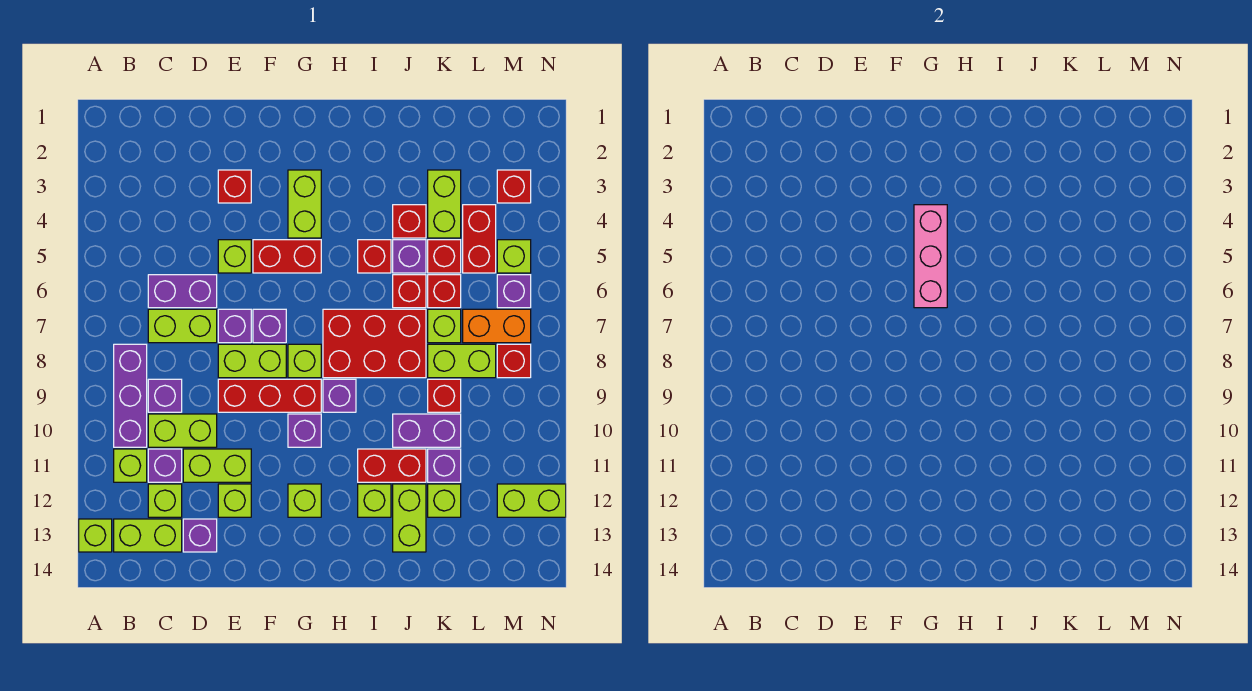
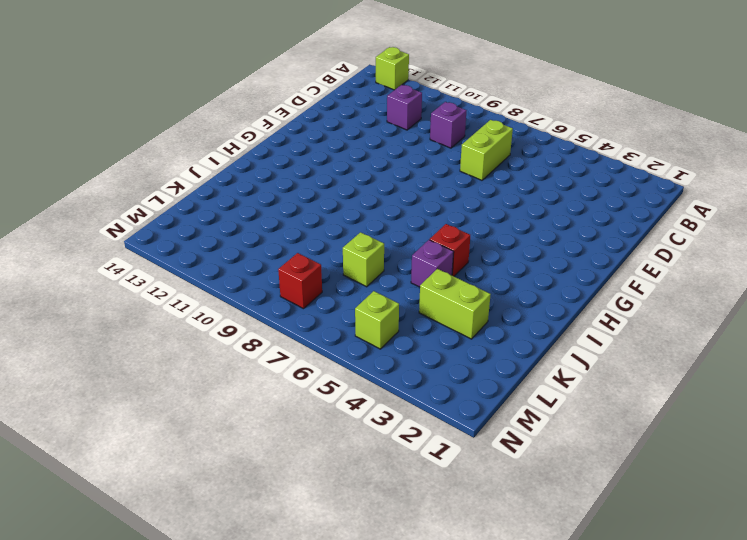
none -> purple brick B8:B10 level 1
none -> lime brick B11 level 1
none -> lime brick B13:C13 level 1
none -> purple brick C6:D6 level 1

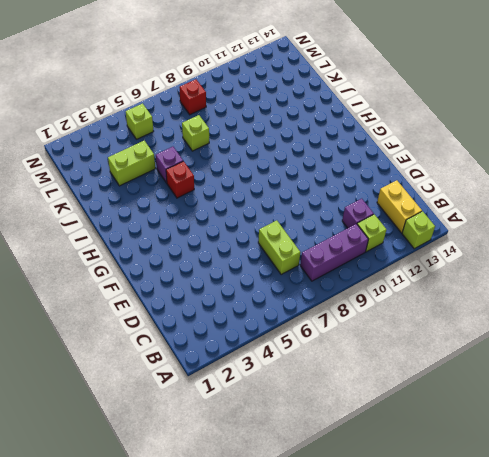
yellow brick B13:C13 level 1 -> lime brick B13:C13 level 1
none -> purple brick C6:D6 level 1
none -> purple brick C9 level 1
none -> lime brick C10:D10 level 1
none -> lime brick C12 level 1

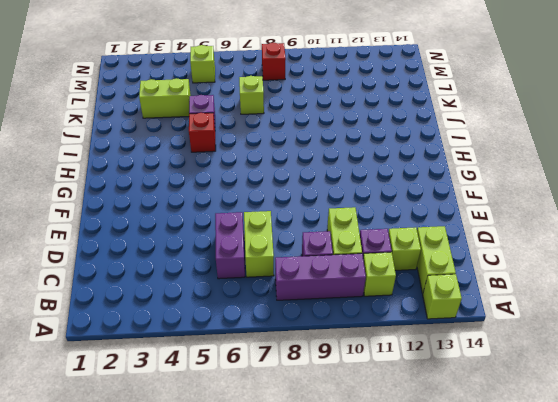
none -> lime brick D11:E11 level 1
none -> purple brick D13 level 1
none -> red brick E3 level 1
none -> lime brick E5 level 1

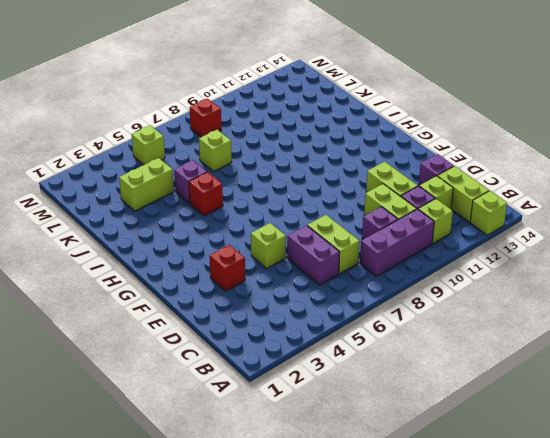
none -> purple brick E7 level 1
none -> lime brick E8:F8 level 1
none -> red brick E9:G9 level 1
none -> lime brick E12 level 1

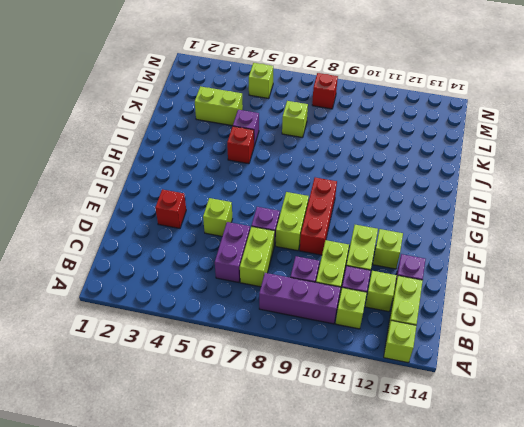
none -> red brick F5:G5 level 1
none -> purple brick F7 level 1
none -> lime brick G3:G4 level 1
none -> lime brick G8 level 1

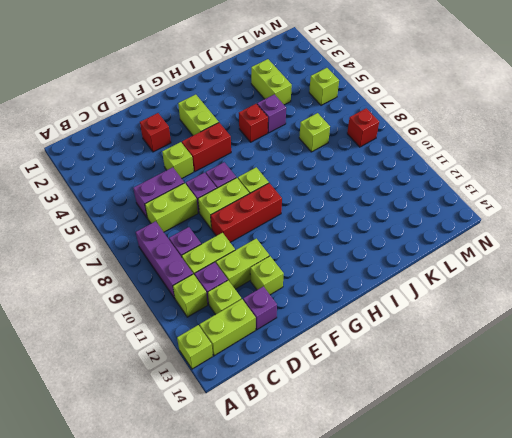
none -> purple brick G10 level 1
none -> lime brick G12 level 1
none -> red brick H7:J8 level 1
none -> purple brick H9 level 1

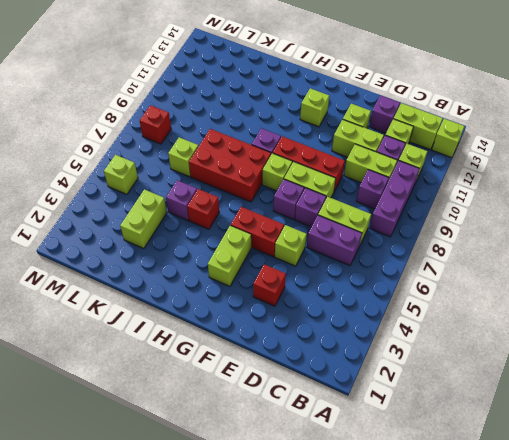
none -> purple brick G10 level 1
none -> red brick I11:J11 level 1
none -> lime brick I12 level 1
none -> red brick J4 level 1

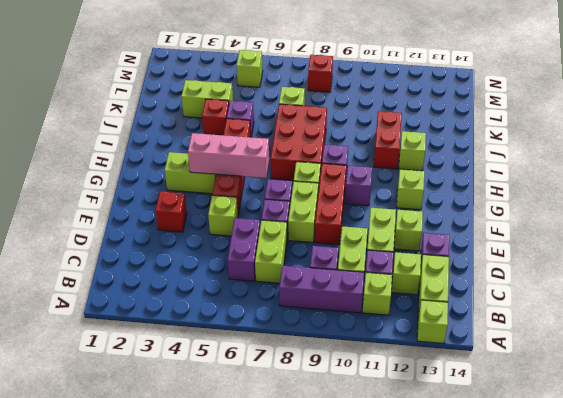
none -> red brick J6 level 1
none -> purple brick J10:K10 level 1
none -> lime brick J12:J13 level 1
none -> red brick K5 level 1

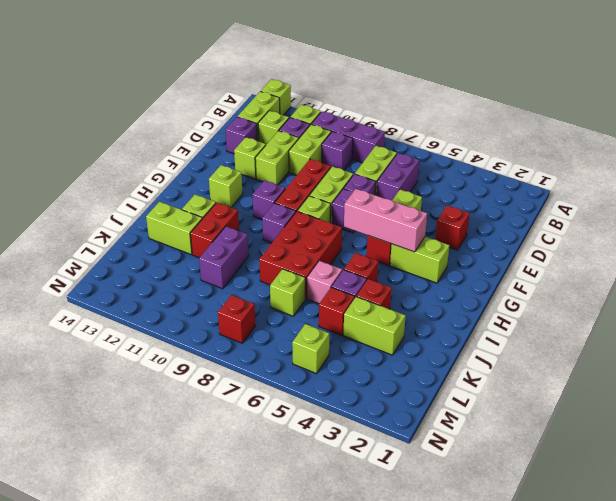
pink brick J6 level 1 -> red brick J6 level 1
none -> red brick K6 level 1
none -> lime brick K8:L8 level 1
none -> red brick K9 level 1
none -> purple brick K11 level 1

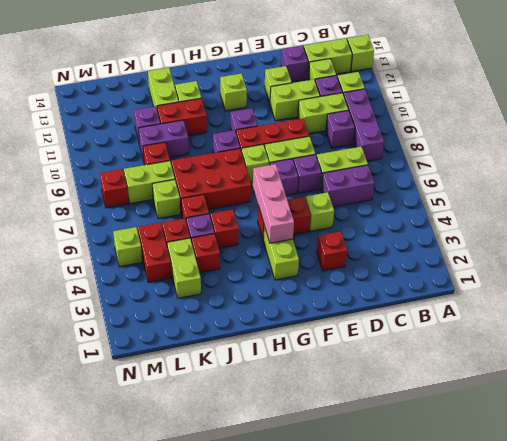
none -> red brick K6 level 1
none -> lime brick K12 level 1
none -> orange brick L7:M7 level 1
none -> red brick M3 level 1

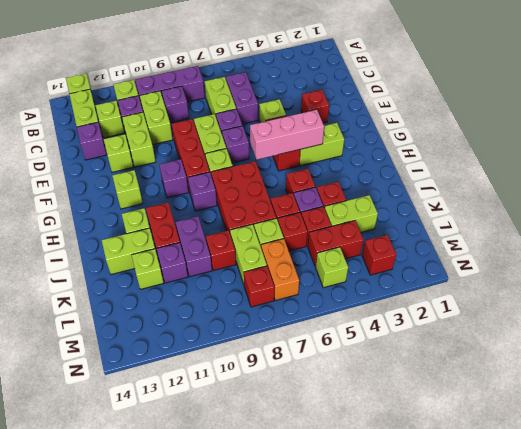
none -> purple brick M6 level 1
none -> lime brick M12:N12 level 1

